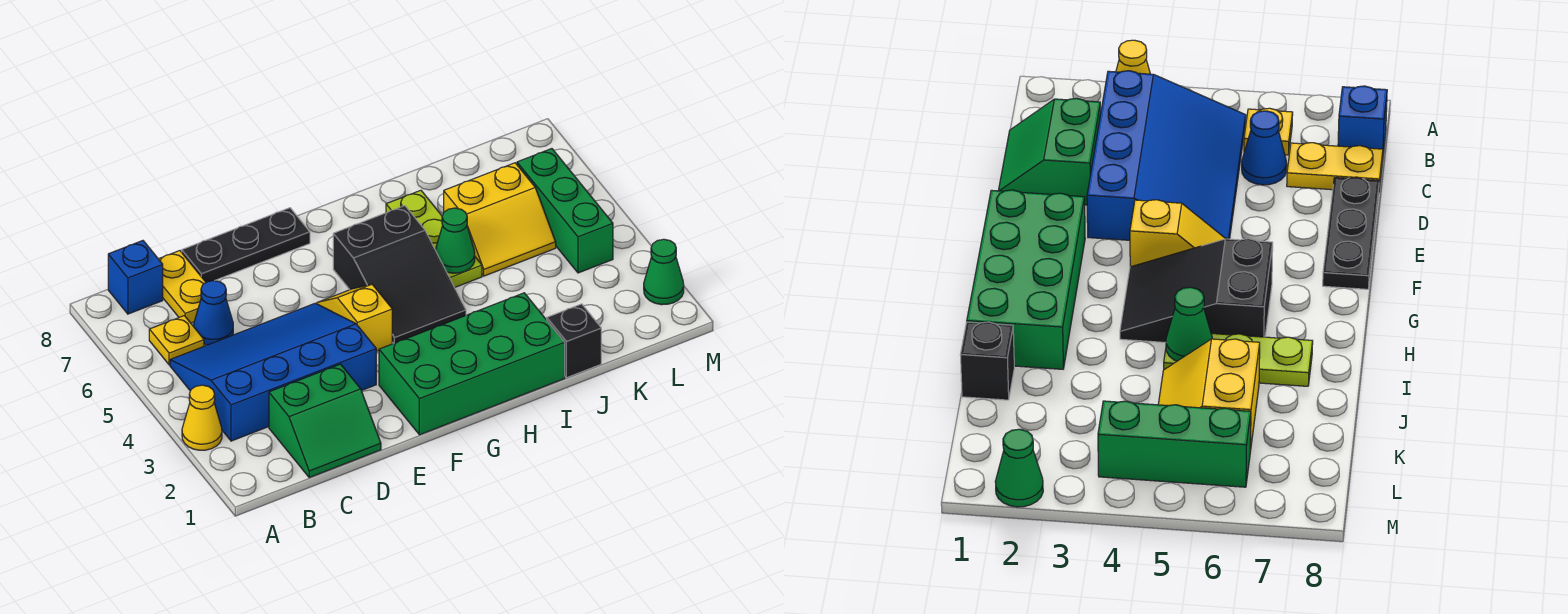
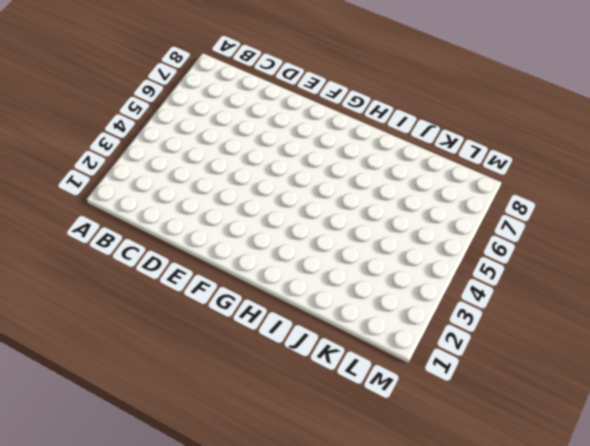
none -> yellow cone A3 level 1
none -> blue slope B3:E5 level 1 top 3
none -> yellow plate B6 level 1

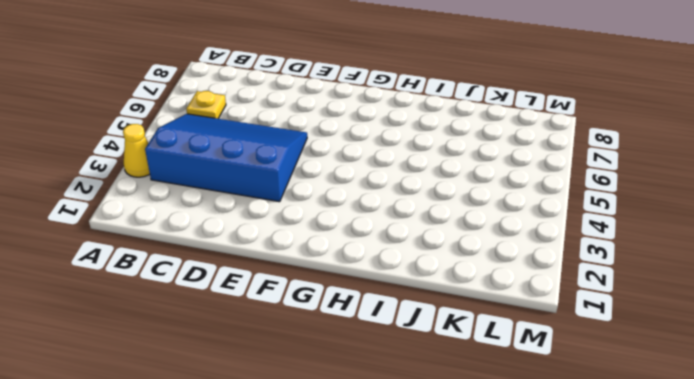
none -> blue brick B8 level 1
none -> green slope C1:D2 level 1 top 2
none -> blue cone C6 level 1

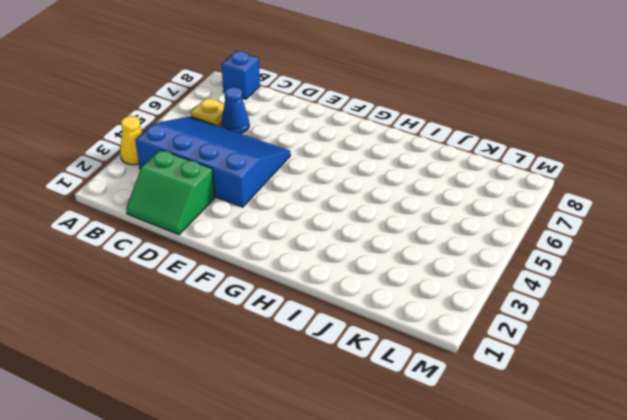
none -> yellow plate C7:C8 level 1
none -> black plate D8:F8 level 1
none -> green brick F1:I2 level 1

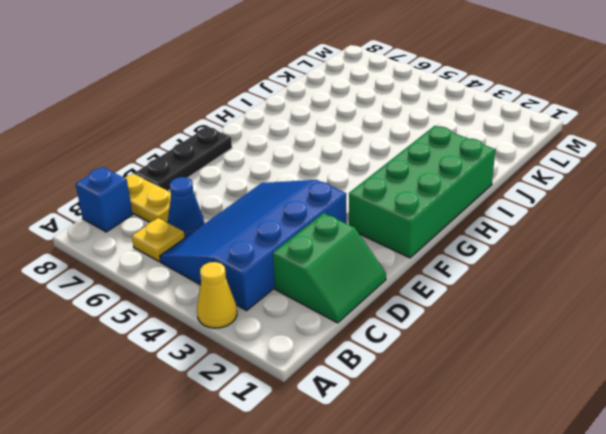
none -> yellow slope F4:F5 level 1 top 4
none -> black slope G4:H6 level 1 top 6
none -> lime plate I5:I7 level 1

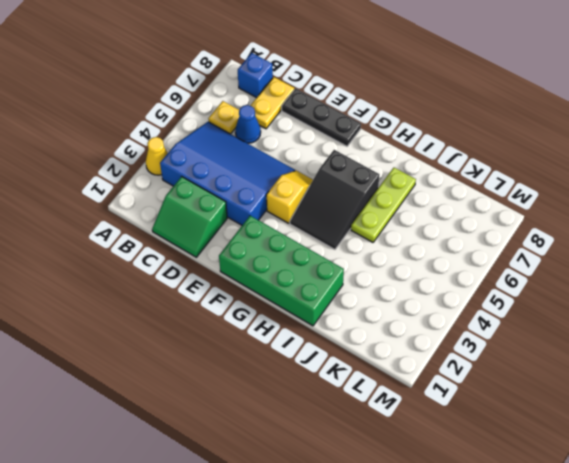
none -> black brick J1 level 1
none -> yellow slope J5:K6 level 1 top 6
none -> green brick L4:L6 level 1

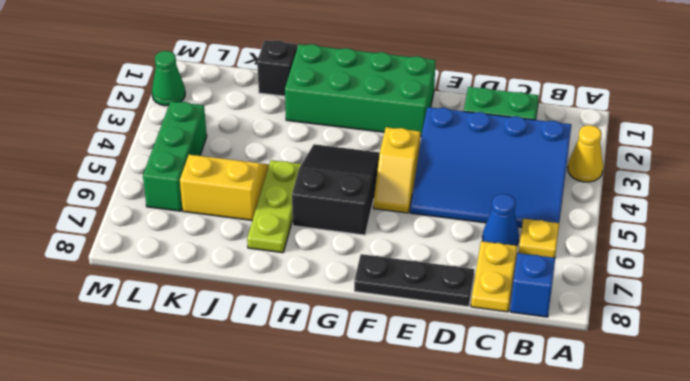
none -> green cone I5 level 2

